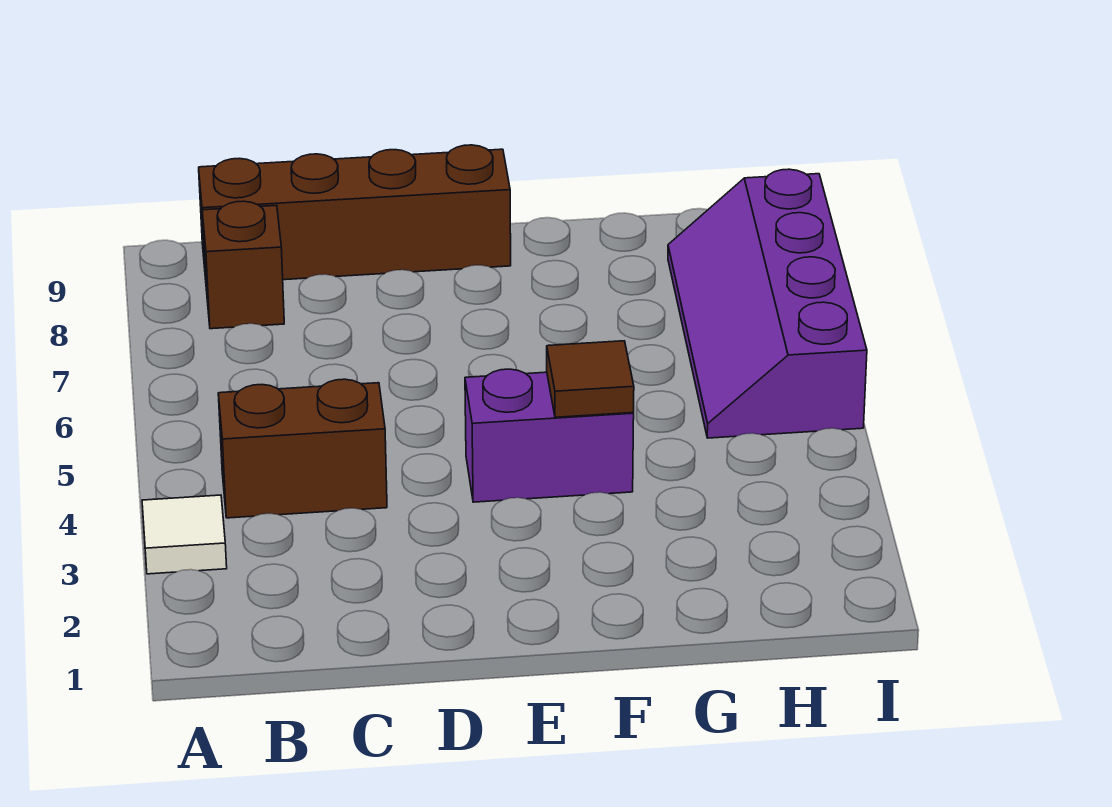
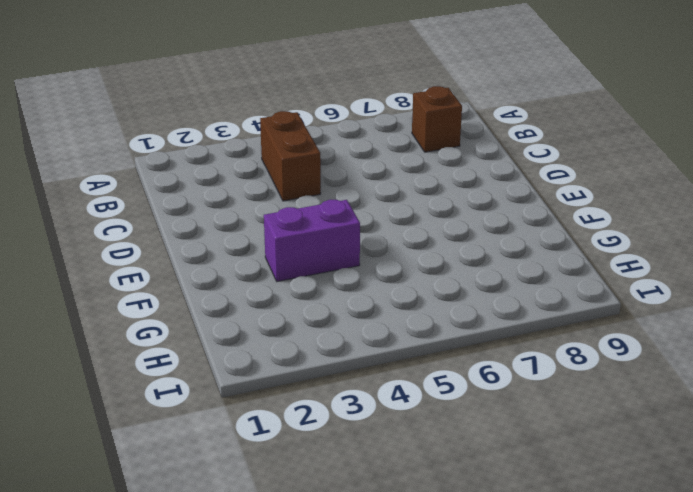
purple brick F3:F4 level 1 -> purple brick E4:F4 level 1
none -> white tile A3 level 1
none -> brown brick B9:E9 level 1

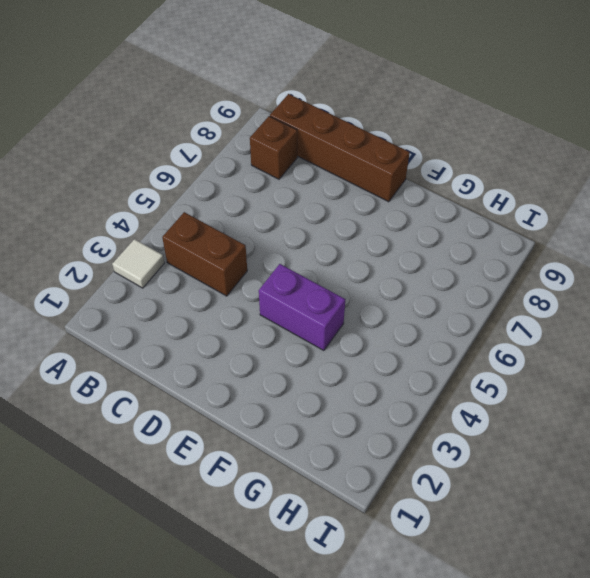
none -> purple slope H5:I8 level 1 top I
none -> brown tile F4 level 2

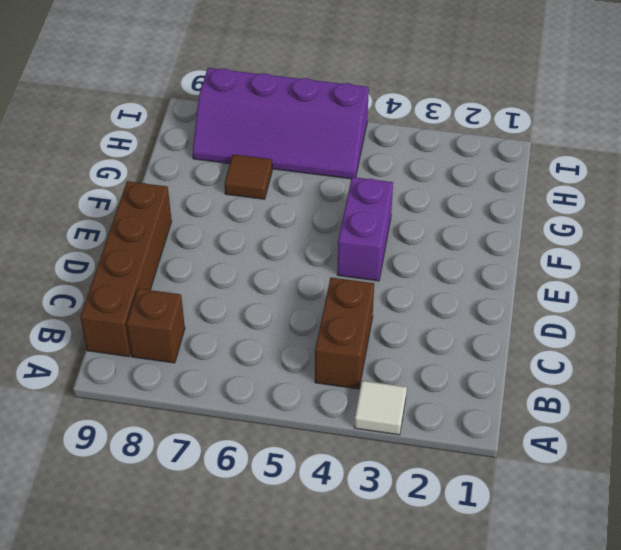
brown tile G7 level 1 -> brown tile F4 level 2

